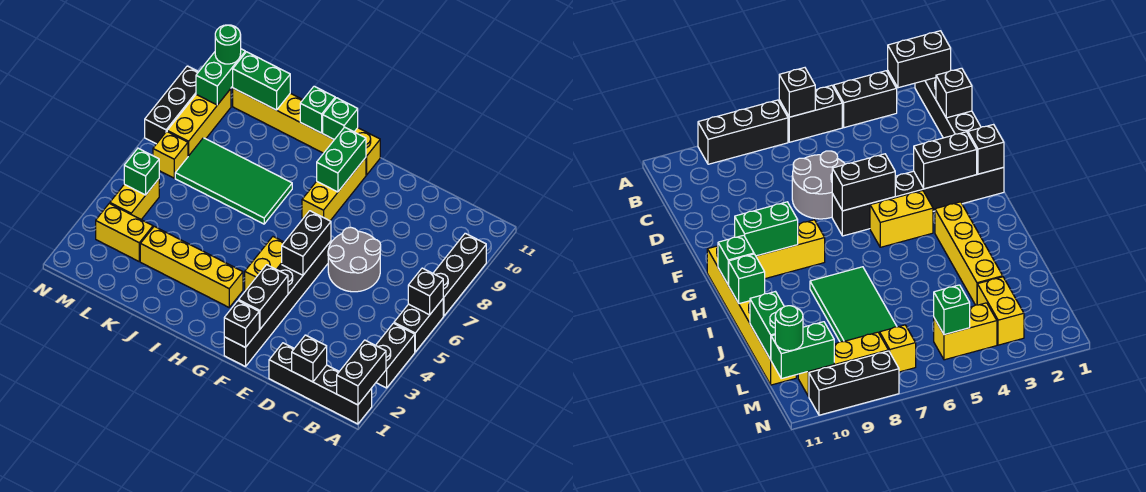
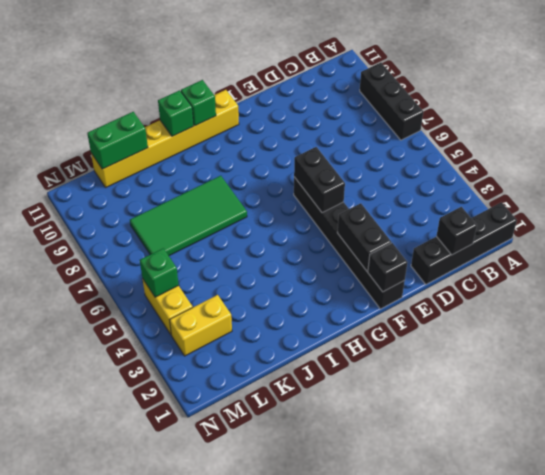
none -> black brick A3:A4 level 1
none -> black brick A5:A6 level 1
none -> grey round brick D6:E7 level 1

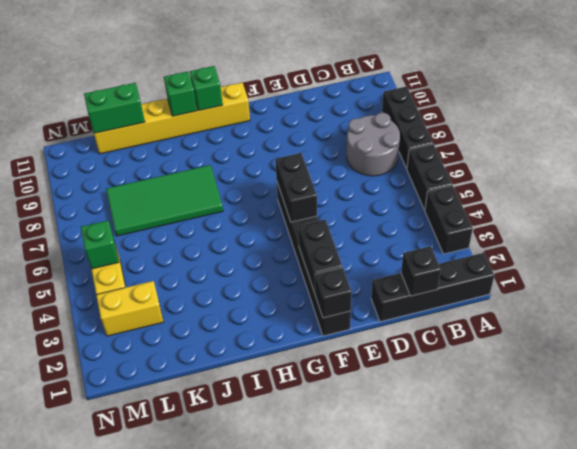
grey round brick B7:C8 level 1 -> grey round brick D6:E7 level 1
none -> yellow brick G4:G5 level 1
none -> yellow brick G8:G10 level 1
none -> yellow brick H3:K3 level 1

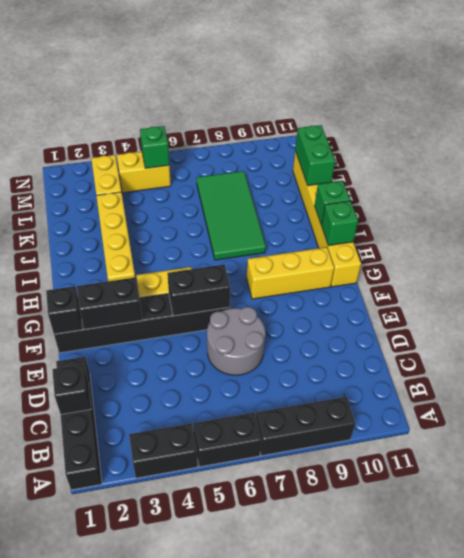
none -> yellow brick M7 level 1
none -> yellow brick M8:M10 level 1
none -> black brick N8:N10 level 1

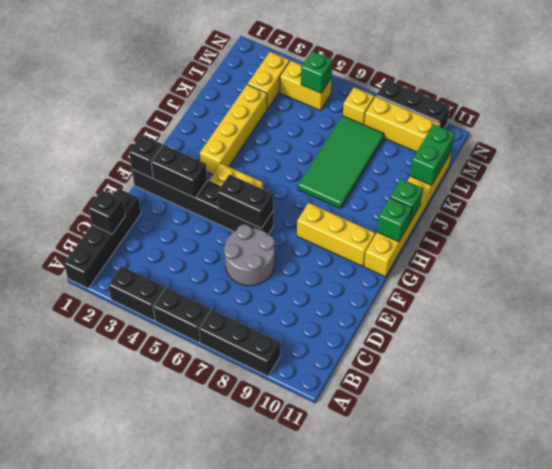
none -> black brick A1:A2 level 2
none -> black brick A6 level 2
none -> green brick G9:G10 level 2

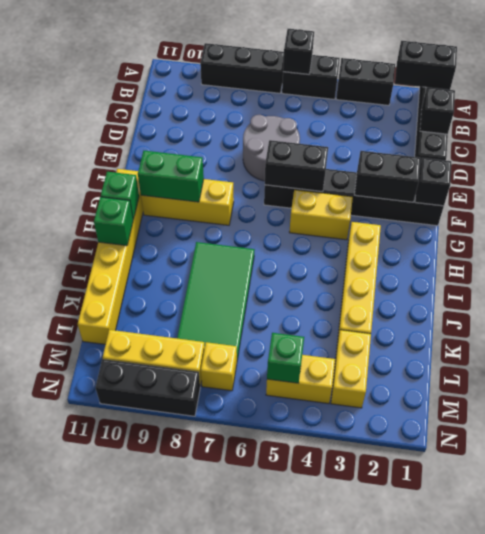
none -> green brick K11:L11 level 2
none -> green brick M10:M11 level 2
none -> green round brick M11 level 3

